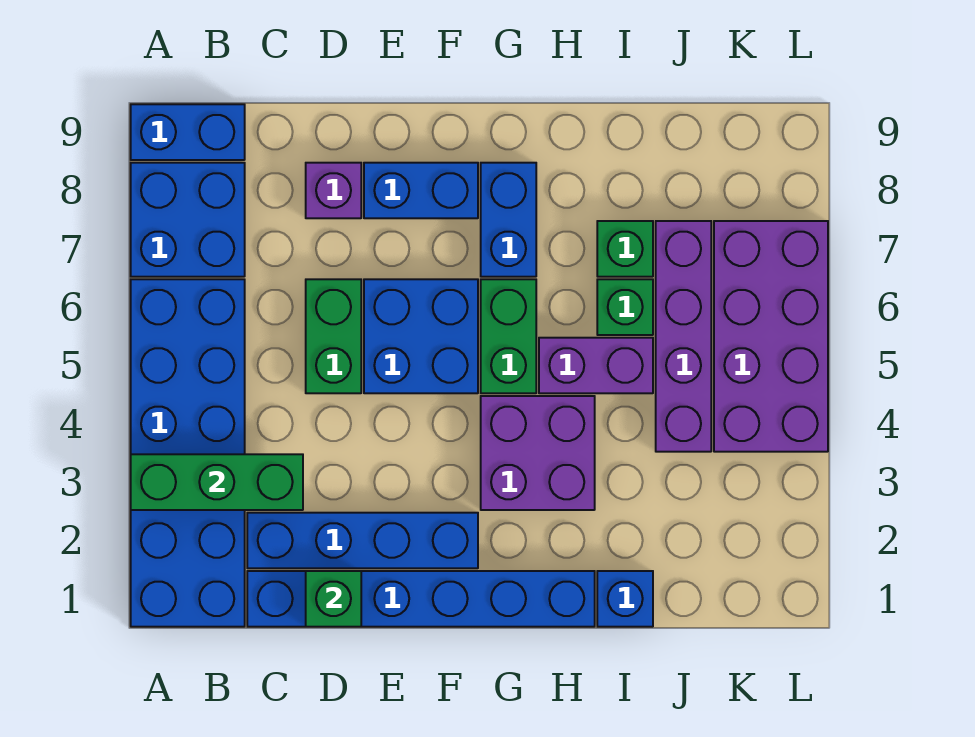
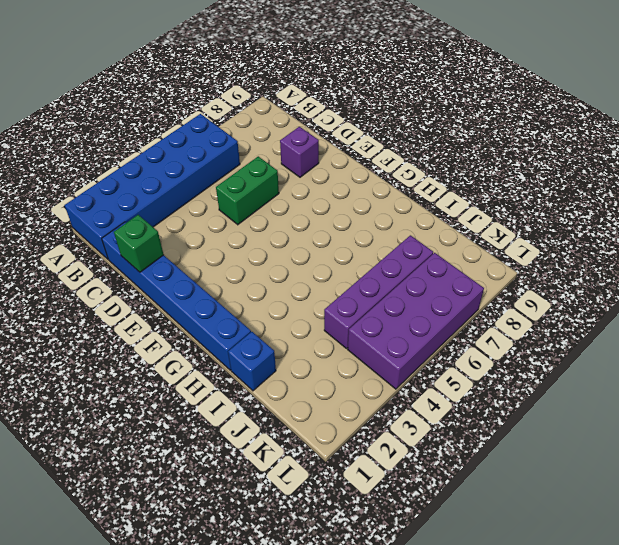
none -> blue brick A7:B8 level 1
none -> blue brick A9:B9 level 1
none -> blue brick C2:F2 level 1

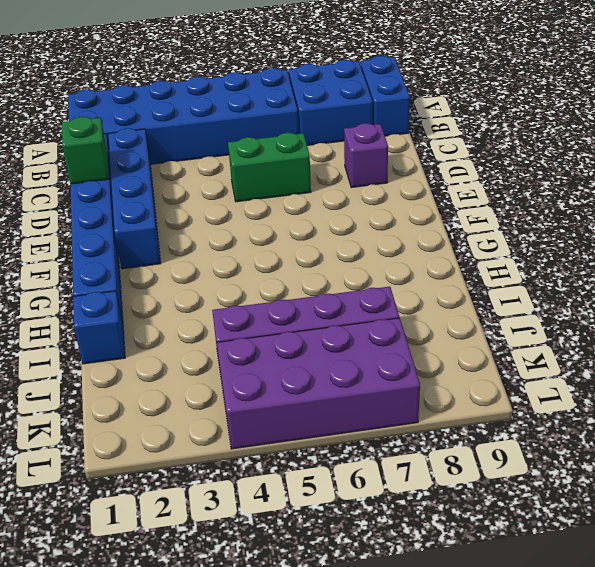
none -> blue brick E5:F6 level 1
none -> blue brick E8:F8 level 1
none -> purple brick G3:H4 level 1

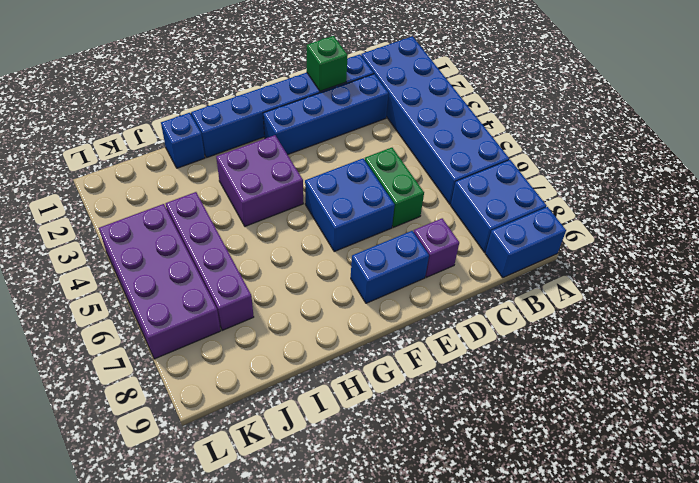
none -> green brick G5:G6 level 1
none -> blue brick G7:G8 level 1
none -> purple brick H5:I5 level 1

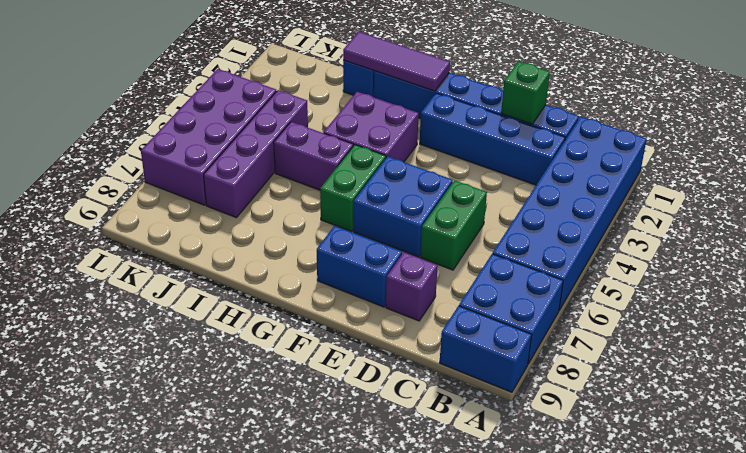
purple tile G1:I1 level 2 -> none
none -> blue brick G7:G8 level 1
none -> green brick I6 level 1
none -> green brick I7 level 1

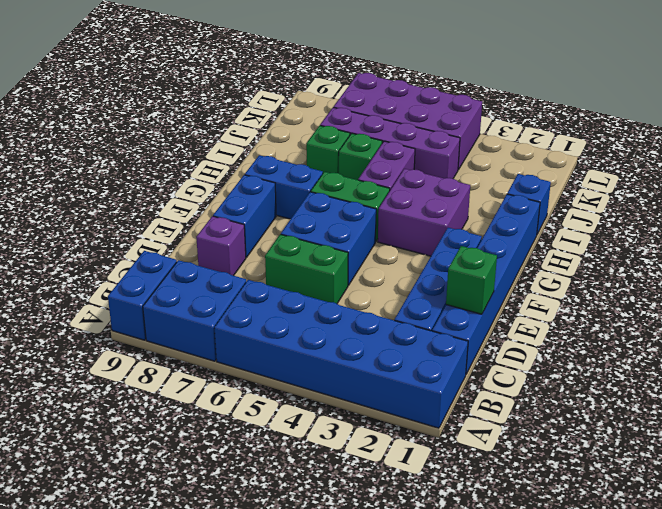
none -> green brick A3:C3 level 2

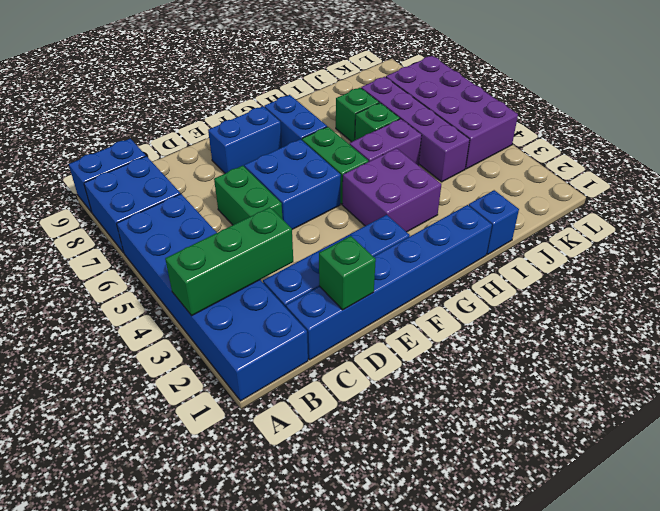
none -> purple brick D8 level 1

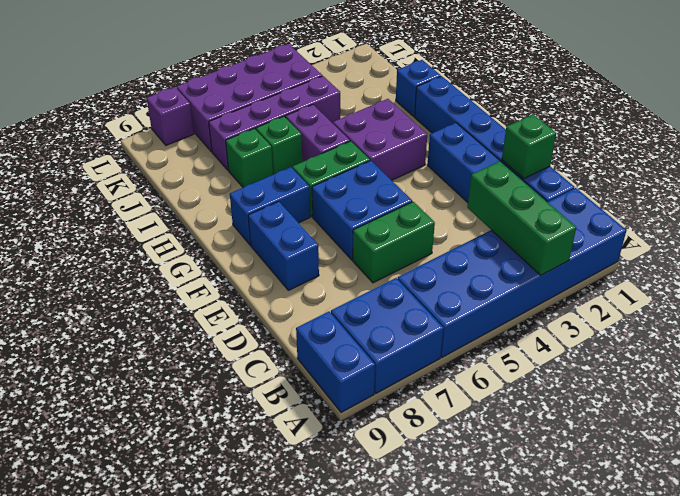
purple brick L8 level 1 -> purple brick D8 level 1

